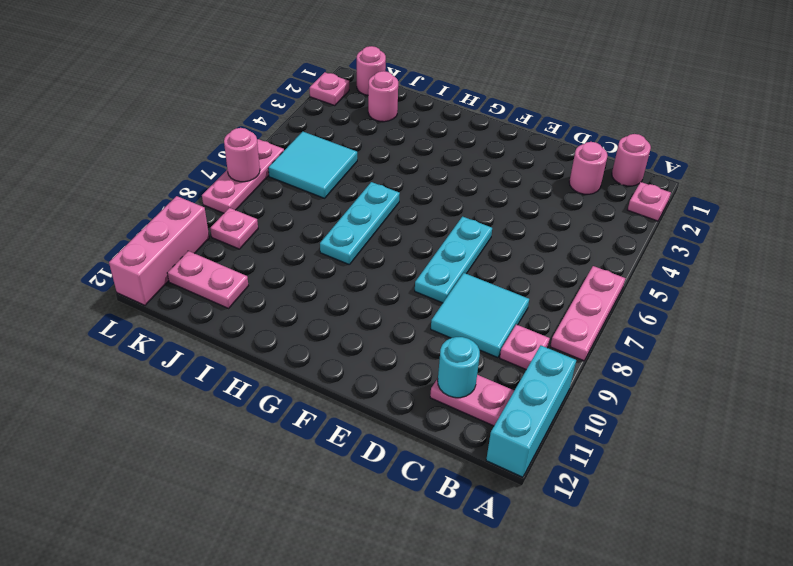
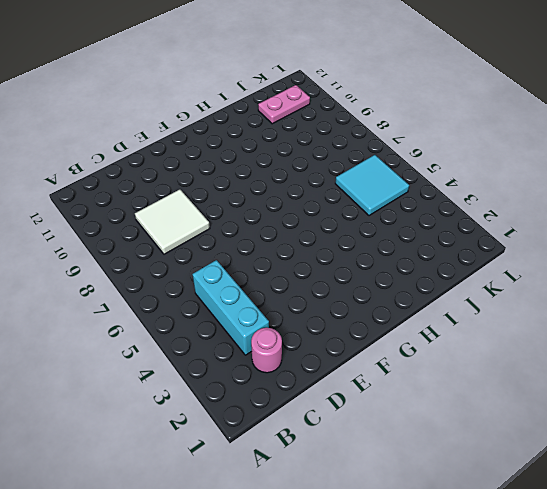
cyan brick C3:C5 level 1 -> cyan brick A10:A12 level 1
white tile C8:D9 level 1 -> cyan tile C8:D9 level 1
none -> pink plate A2 level 1
none -> pink plate A6:A8 level 1
none -> pink round brick B1 level 1

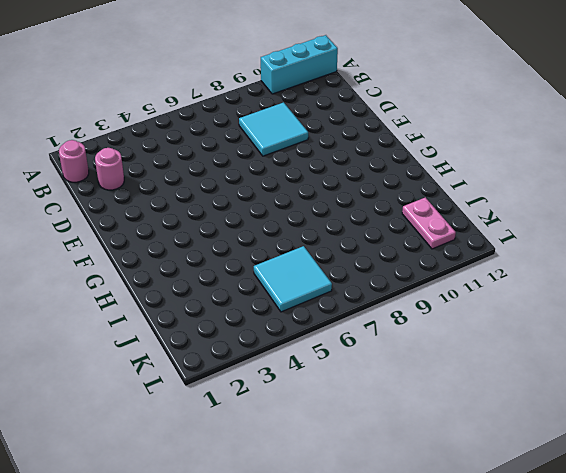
none -> pink plate A2 level 1
none -> pink plate A6:A8 level 1
none -> pink plate B9 level 1

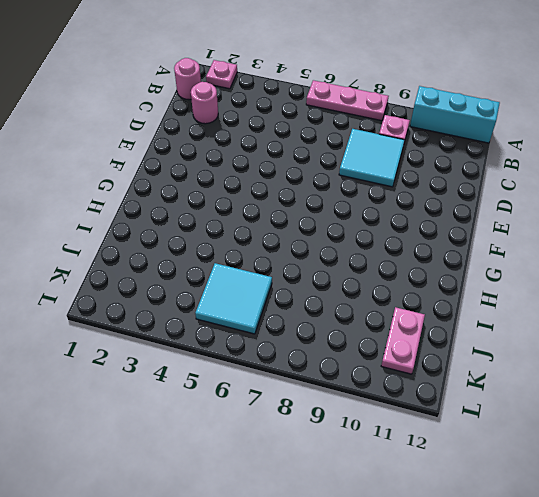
none -> pink plate B11:C11 level 1
none -> cyan plate E6:E8 level 1
none -> cyan plate H6:H8 level 1

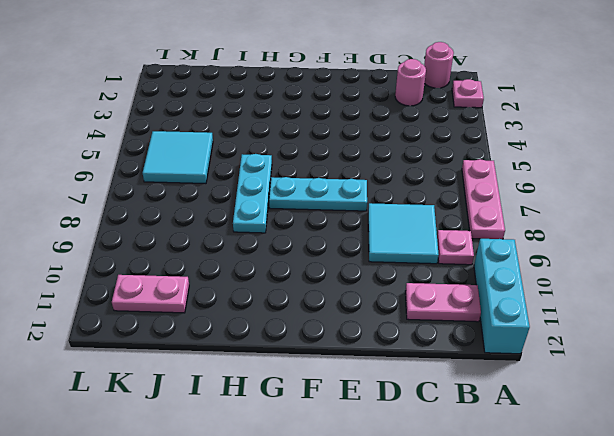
cyan plate E7:G7 level 1 -> cyan plate E6:E8 level 1
none -> pink round brick J2 level 1
none -> pink round brick K1 level 1
none -> pink plate K9 level 1

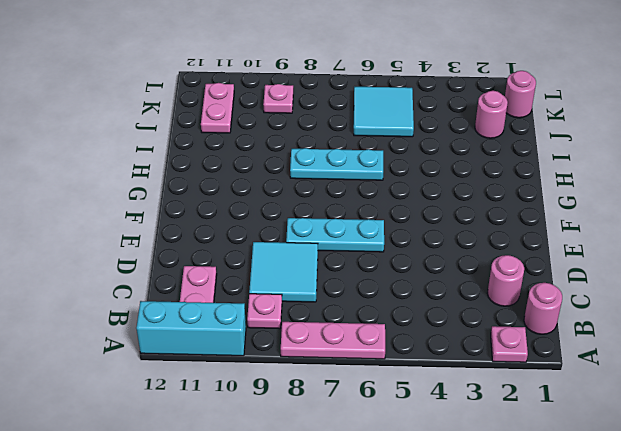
none -> pink plate L2 level 1
none -> pink plate L6:L8 level 1
none -> pink brick L10:L12 level 1

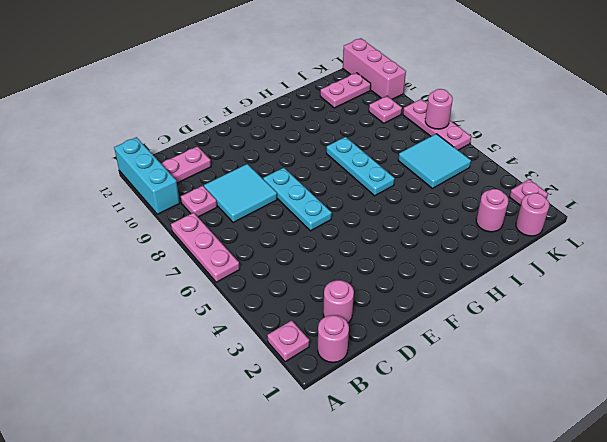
none -> cyan round brick C11 level 2

